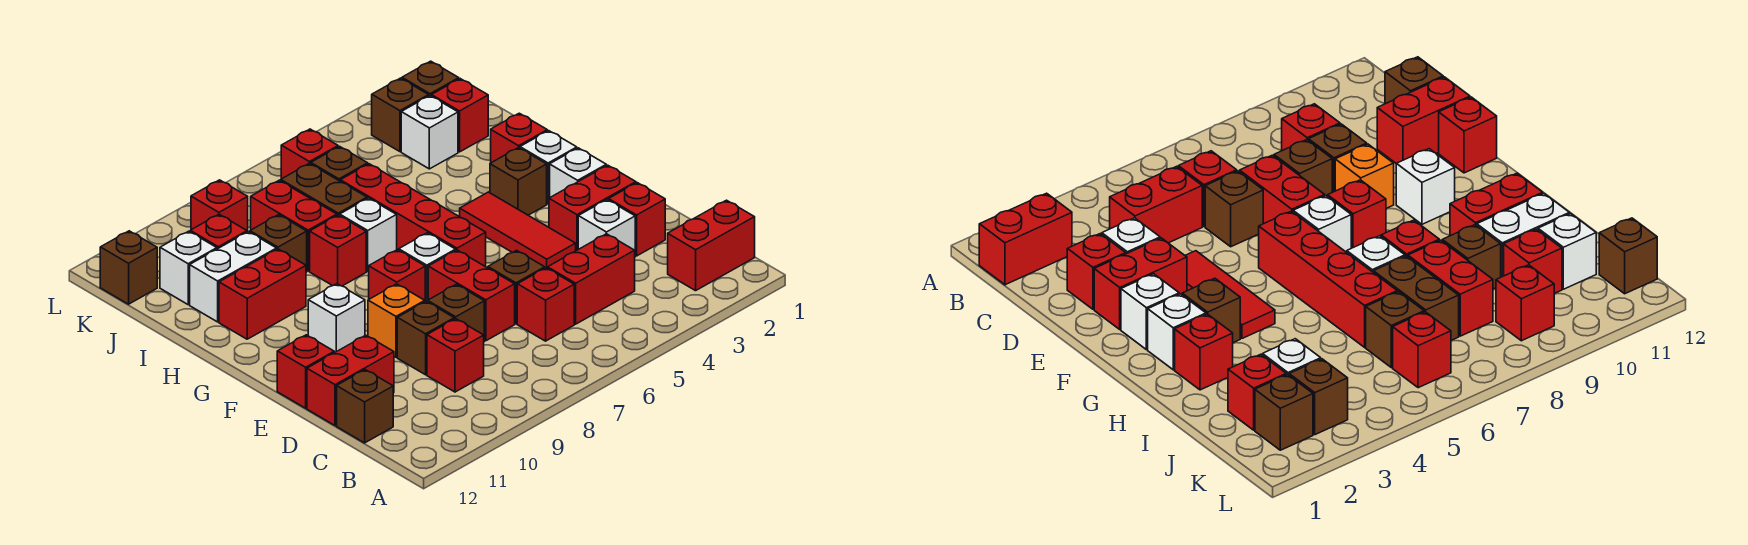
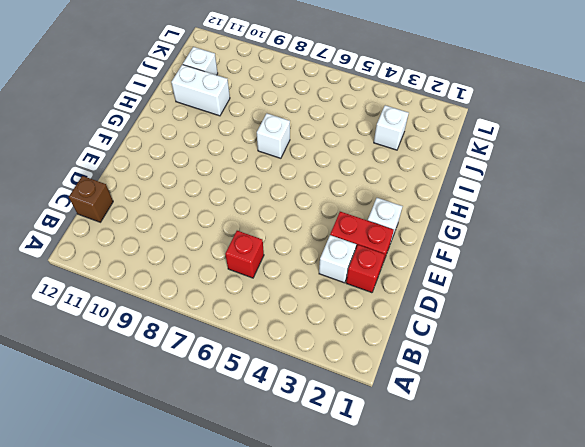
none -> red brick B1:B2 level 1
none -> red brick C4:C5 level 1
none -> red brick C9 level 1
none -> brown brick D6 level 1

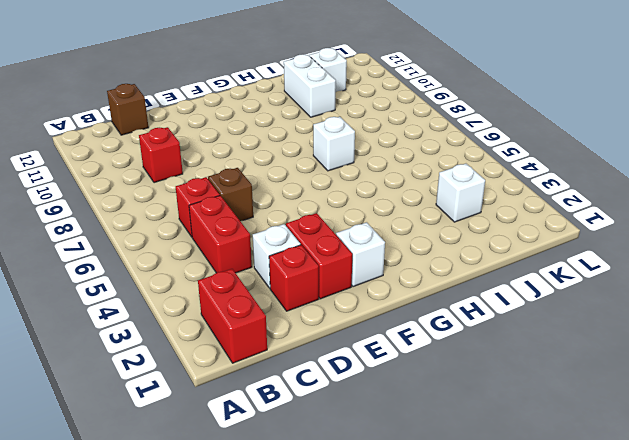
none -> red brick D7:E7 level 1
none -> brown brick D8 level 1
none -> brown brick D9 level 1
none -> red brick D11:D12 level 1

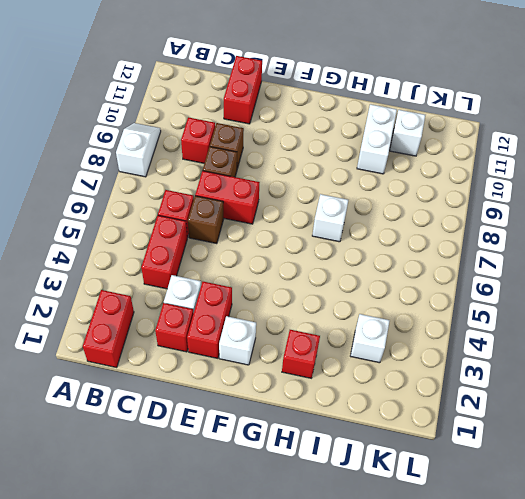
white slope A8:A9 level 1 top 8 -> none
none -> brown brick C12 level 1
none -> red tile E4:G4 level 1
none -> orange brick E9 level 1
none -> red brick E12 level 1

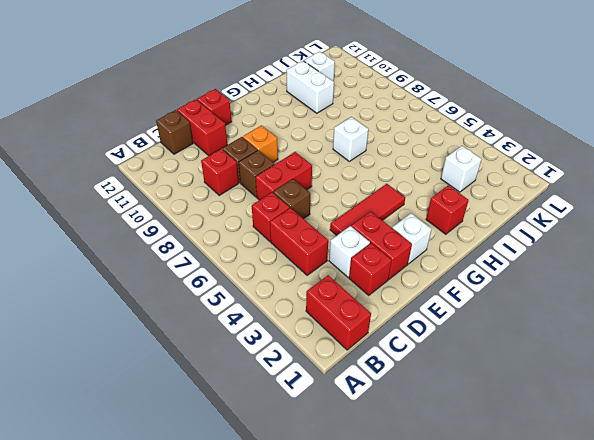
none -> red brick F6:I6 level 1
none -> white brick F7 level 1
none -> red brick F8 level 1
none -> white brick F10 level 1

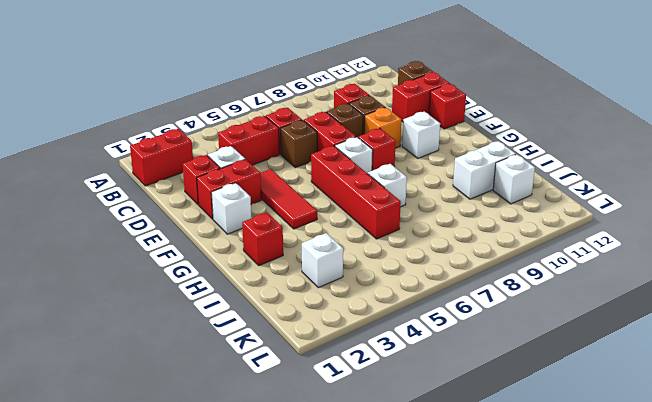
none -> white brick G2 level 1
none -> brown brick G3 level 1
none -> red brick H8 level 1
none -> red brick H10:H11 level 1

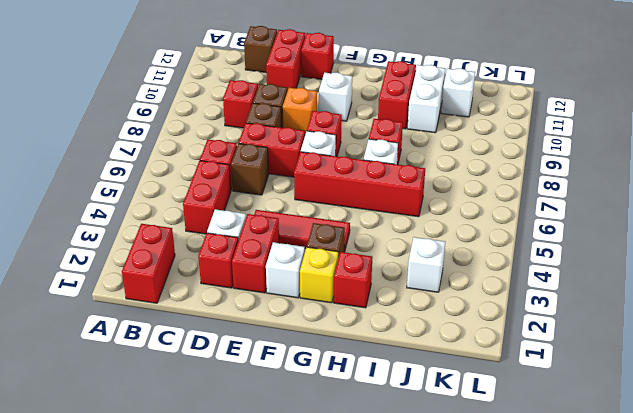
yellow brick G2 level 1 -> white brick G2 level 1
none -> brown brick I7:J7 level 1
none -> red brick I8:J8 level 1
none -> brown brick I9 level 1
none -> red brick J2 level 1

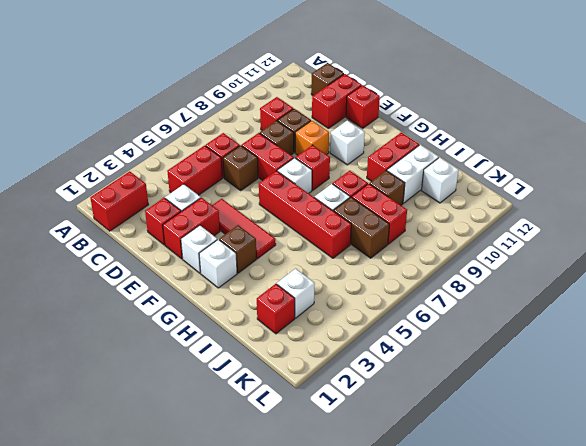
none -> red brick H2 level 1
none -> brown brick J6 level 1
none -> red brick J10 level 1
none -> brown brick K2 level 1

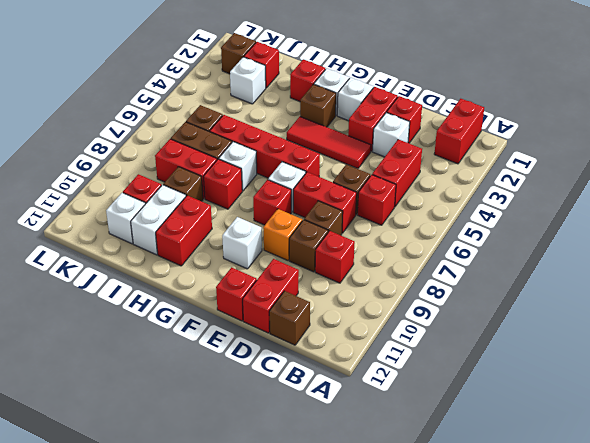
none -> brown brick K3 level 1
none -> red brick K6 level 1
none -> red brick K9 level 1
none -> brown brick K12 level 1

